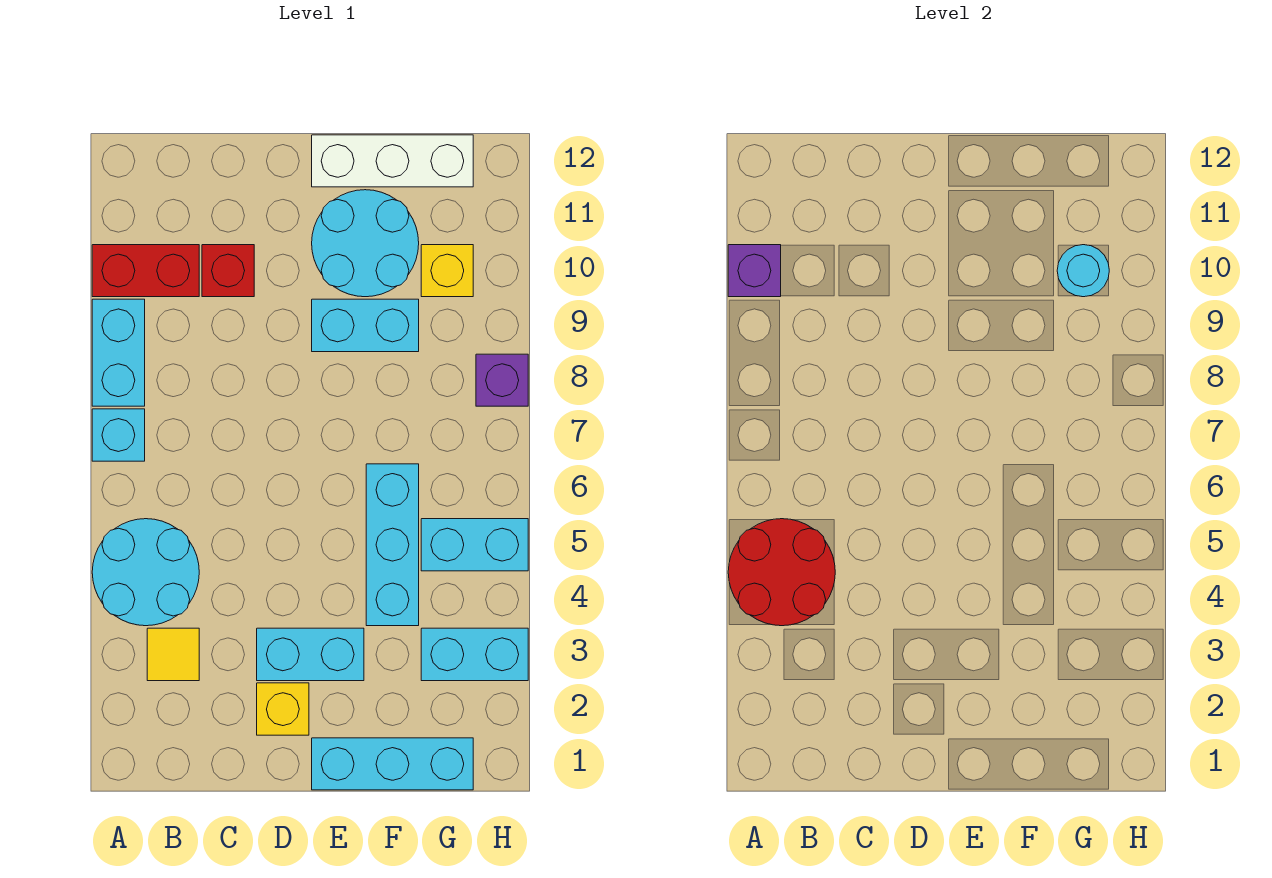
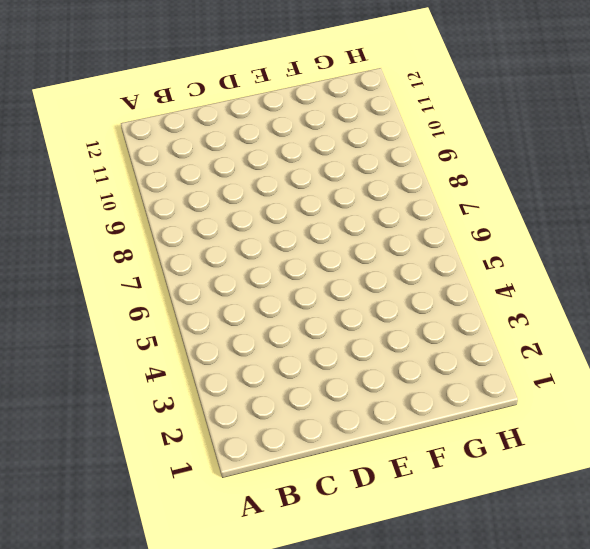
none -> cyan round brick A4:B5 level 1
none -> cyan brick A7 level 1
none -> cyan brick A8:A9 level 1

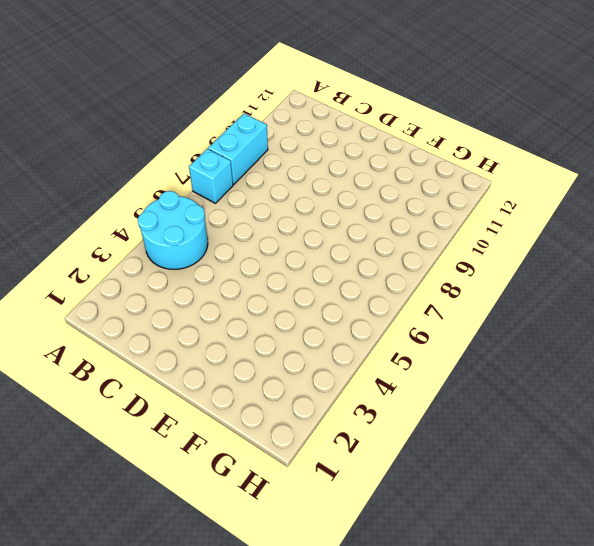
none -> red brick A10:B10 level 1
none -> yellow tile B3 level 1
none -> red brick C10 level 1

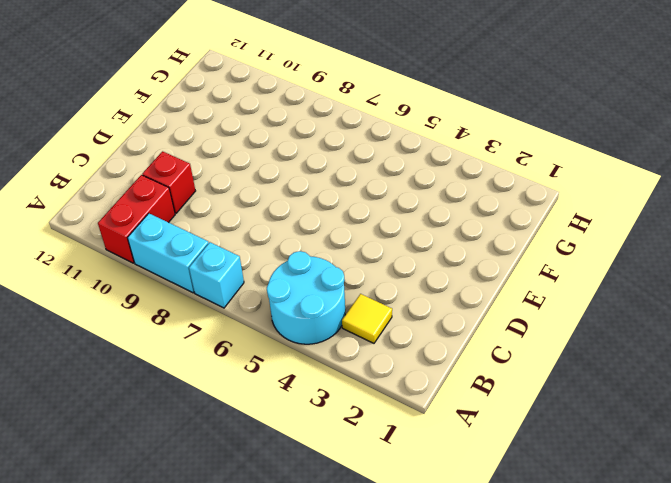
none -> yellow brick D2 level 1
none -> cyan brick D3:E3 level 1
none -> cyan brick E1:G1 level 1

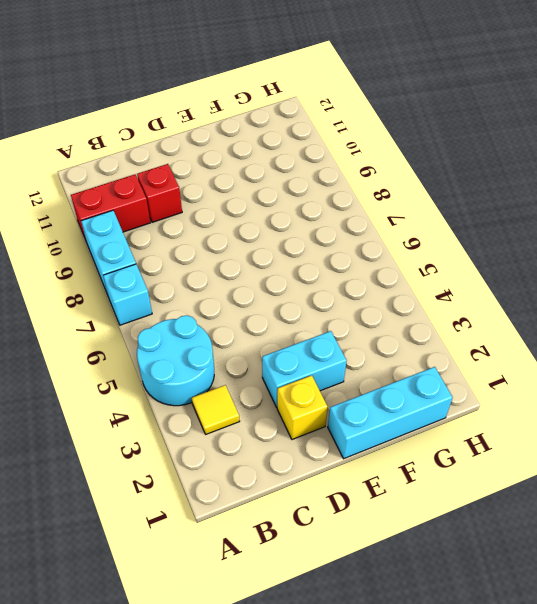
none -> cyan brick E9:F9 level 1
none -> cyan round brick E10:F11 level 1
none -> white brick E12:G12 level 1

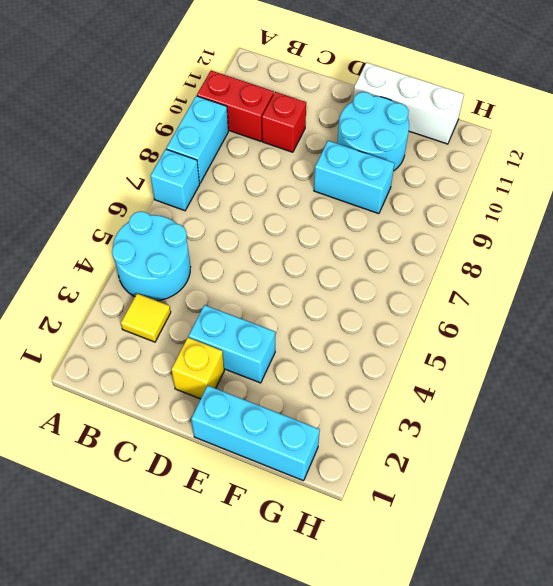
none -> cyan brick F4:F6 level 1
none -> cyan brick G3:H3 level 1
none -> cyan brick G5:H5 level 1

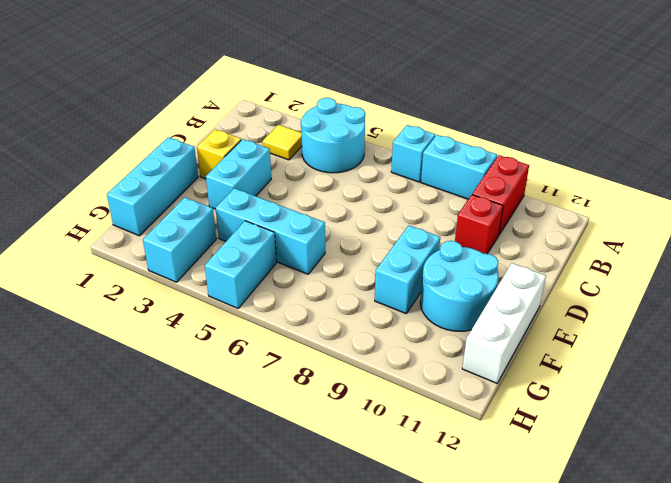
none -> yellow brick G10 level 1
none -> purple brick H8 level 1
none -> red round brick A4:B5 level 2

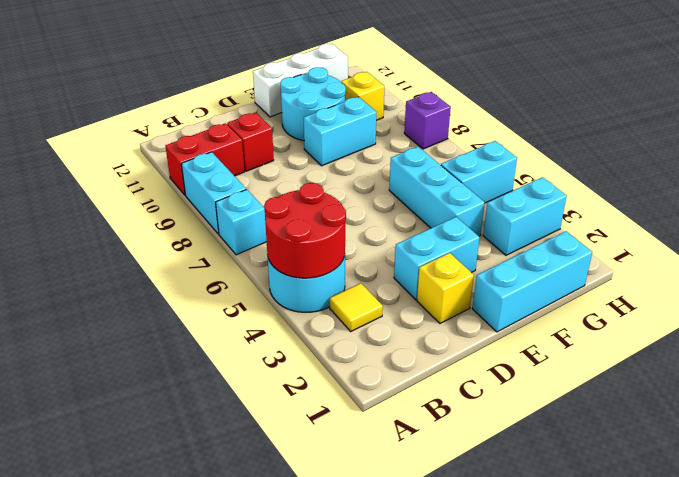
none -> purple brick A10 level 2
none -> cyan round brick G10 level 2

